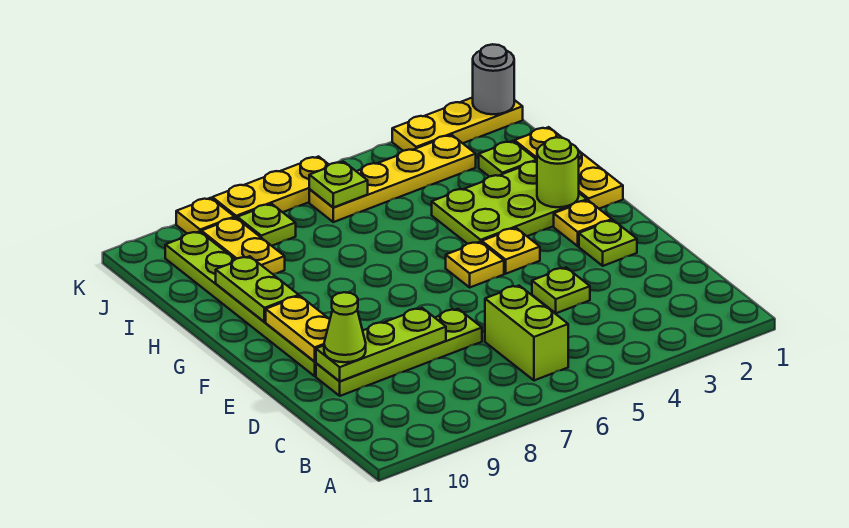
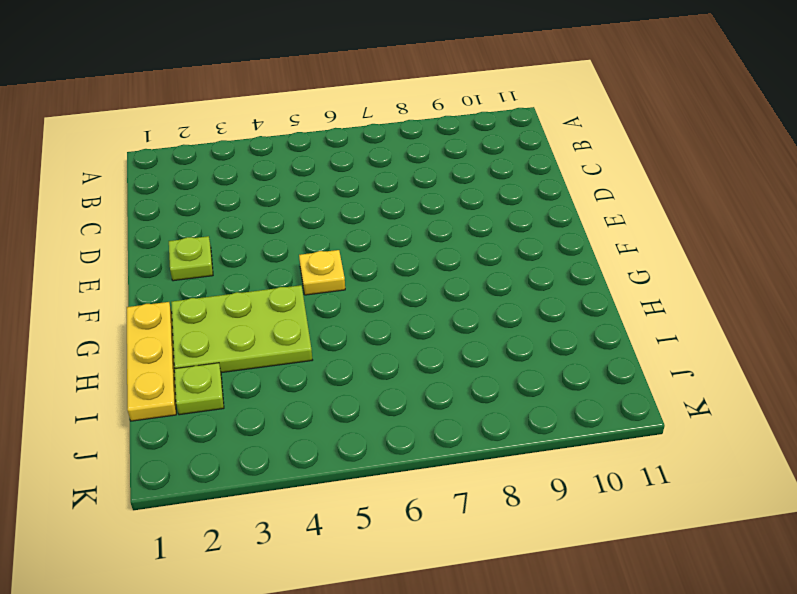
none -> lime brick B6:C6 level 1
none -> lime plate D4 level 1
none -> lime plate D7:D10 level 1

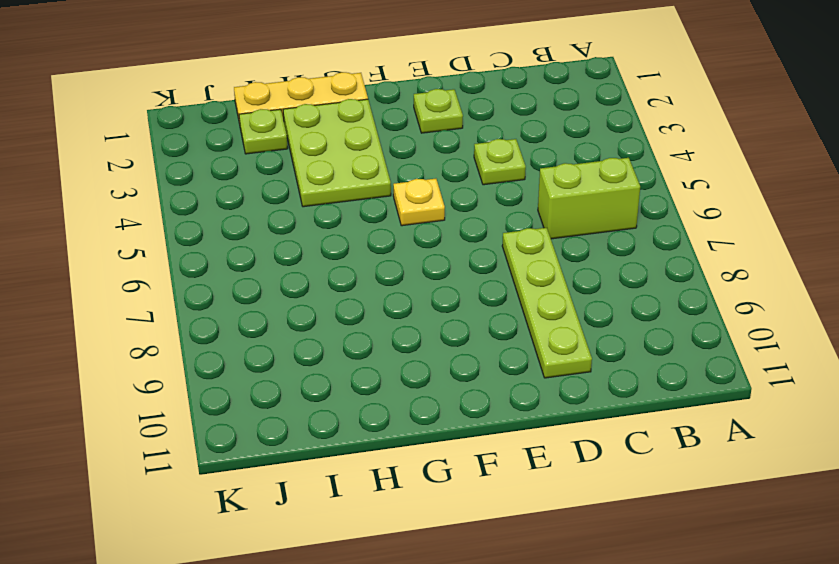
none -> lime plate E10:J10 level 1
none -> yellow plate F2 level 1
none -> yellow plate F4 level 1

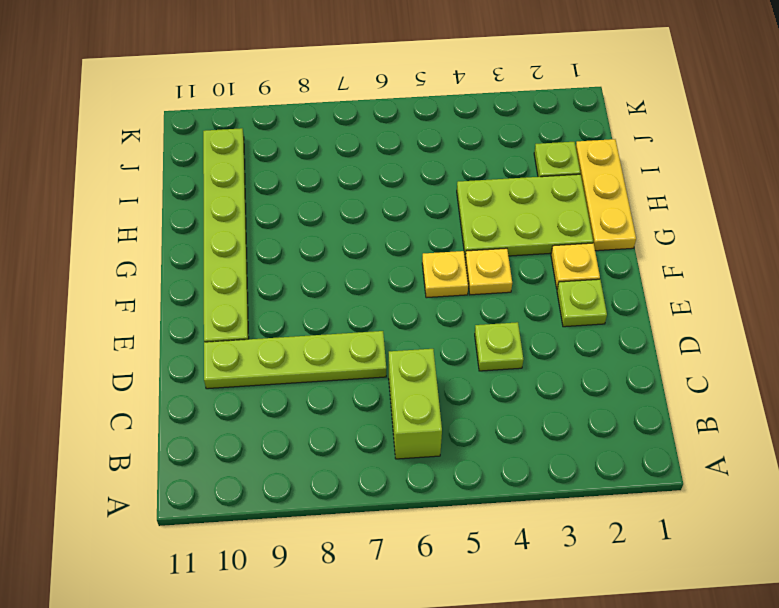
none -> yellow plate I9:J9 level 1
none -> yellow plate J3:J6 level 1
none -> lime plate J8 level 1

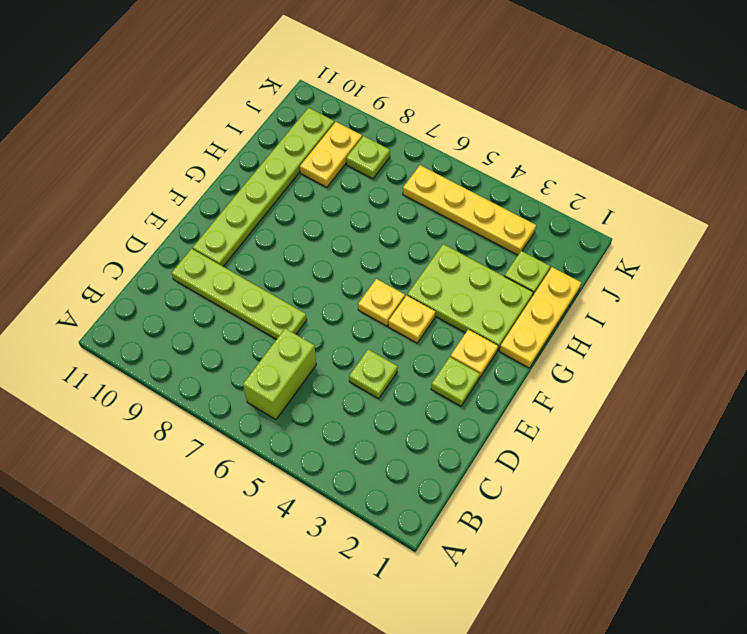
none -> yellow plate K1:K3 level 1
none -> yellow plate K6:K8 level 1
none -> yellow plate K9 level 1

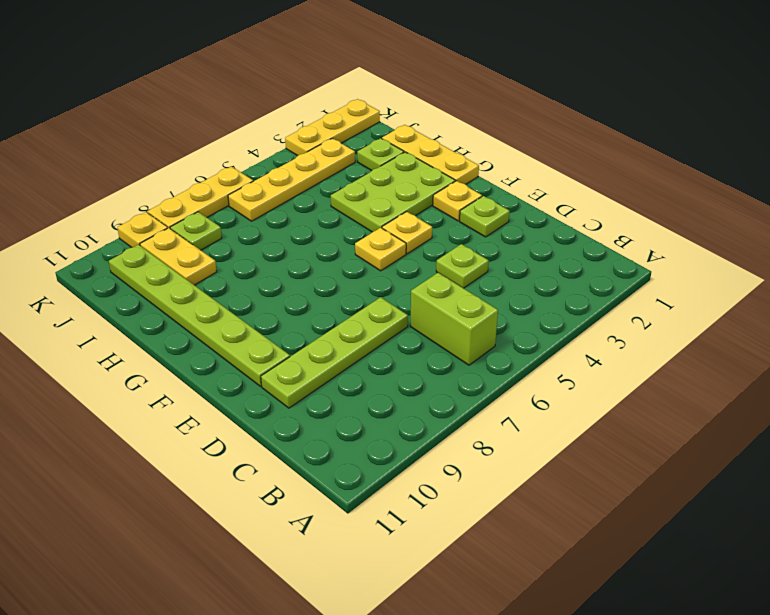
none -> lime plate D8:D10 level 2
none -> yellow plate E10:F10 level 2
none -> lime round brick G2 level 2

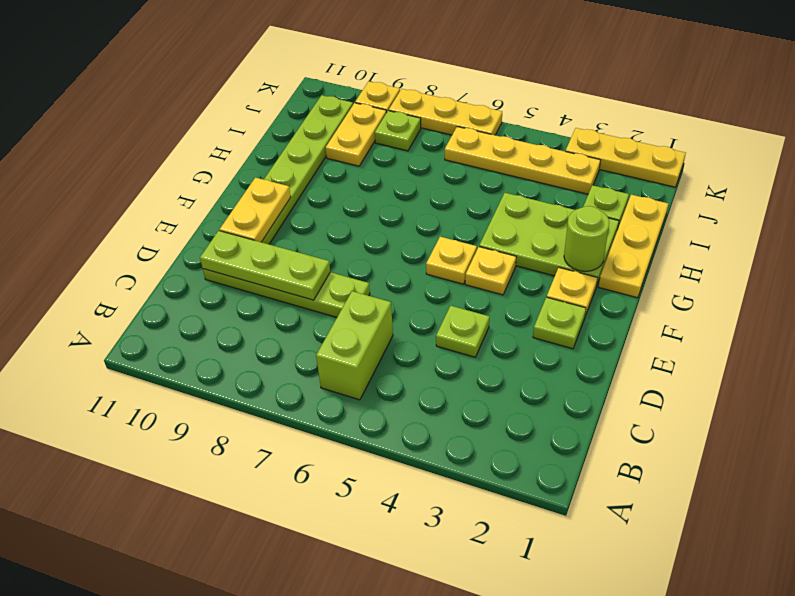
none -> lime plate G10:H10 level 2
none -> lime plate J6 level 2
none -> grey round brick K1 level 2

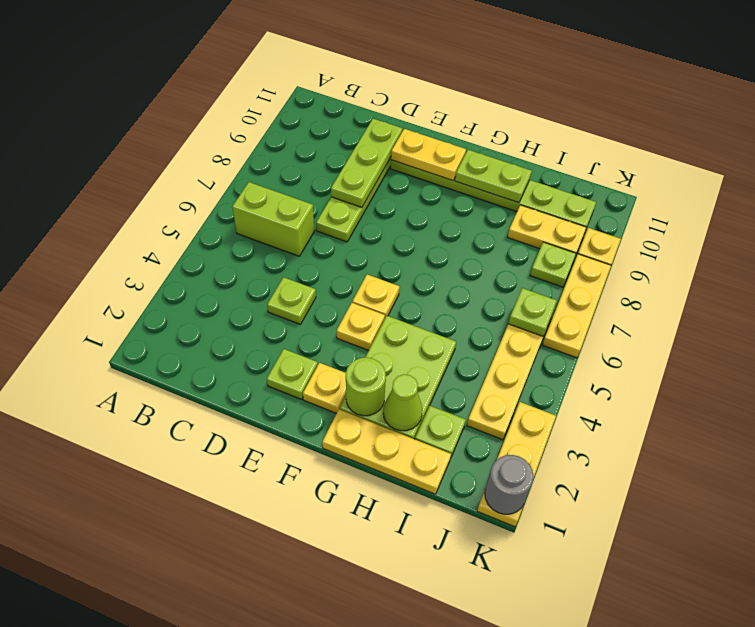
lime cone H2 level 2 -> lime cone D10 level 3

